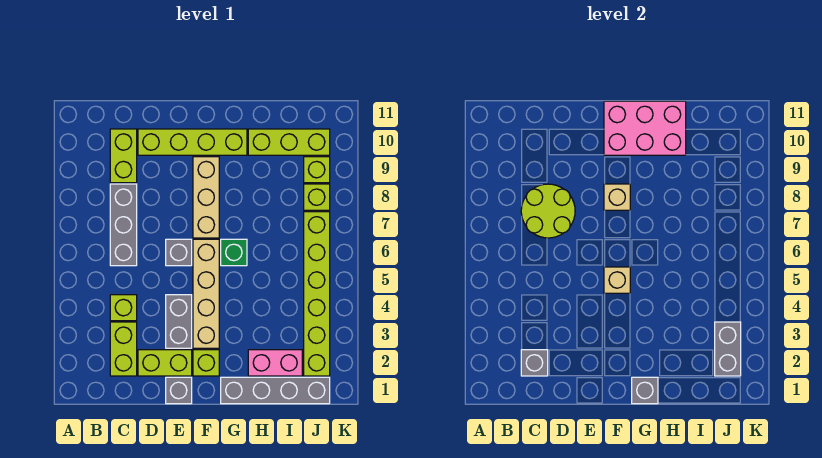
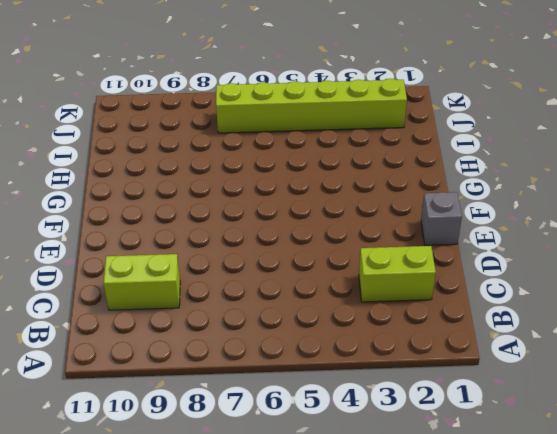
none -> lime brick C4 level 1
none -> grey brick C6:C8 level 1
none -> lime brick D2:E2 level 1

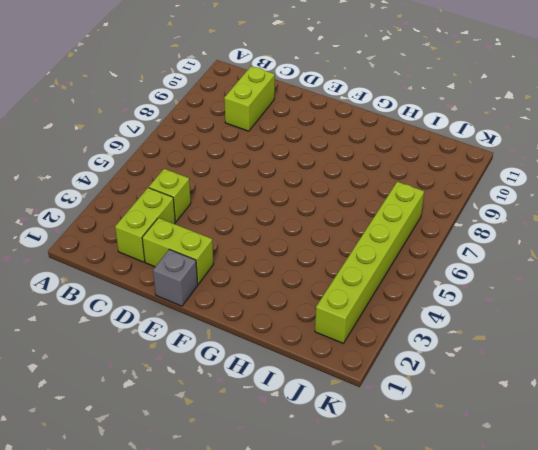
none -> grey brick C6:C8 level 1
none -> lime brick D10:G10 level 1
none -> grey brick E3:E4 level 1

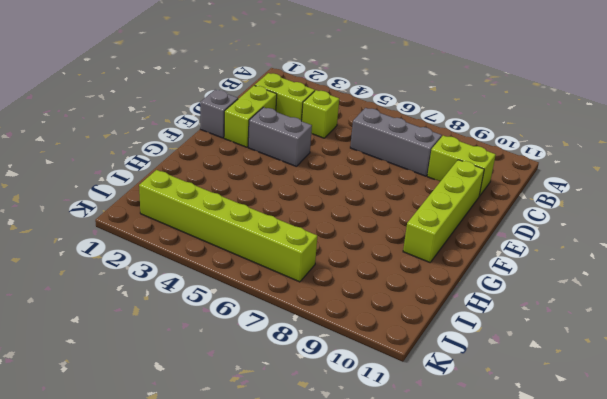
none -> grey brick E6 level 1
none -> lime brick F2 level 1
none -> tan brick F3:F6 level 1

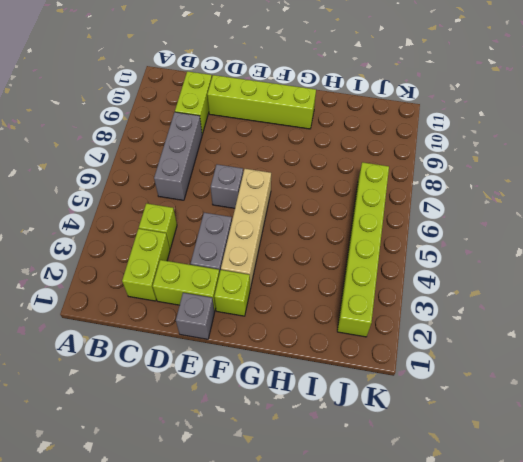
none -> tan brick F7:F9 level 1
none -> grey brick G1:J1 level 1
none -> green brick G6 level 1

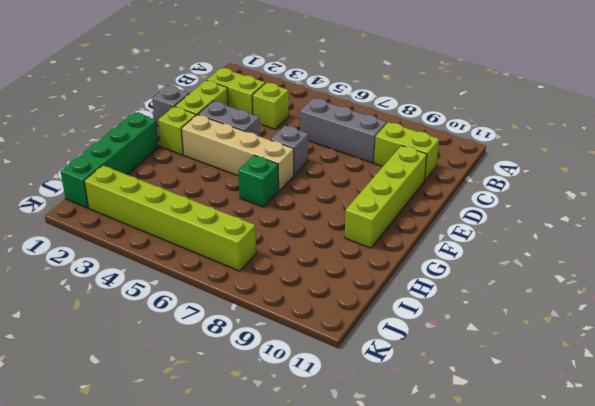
green brick G1:J1 level 1 -> grey brick G1:J1 level 1
none -> tan brick F7:F9 level 1
none -> pink brick H2:I2 level 1
none -> lime brick H10:J10 level 1

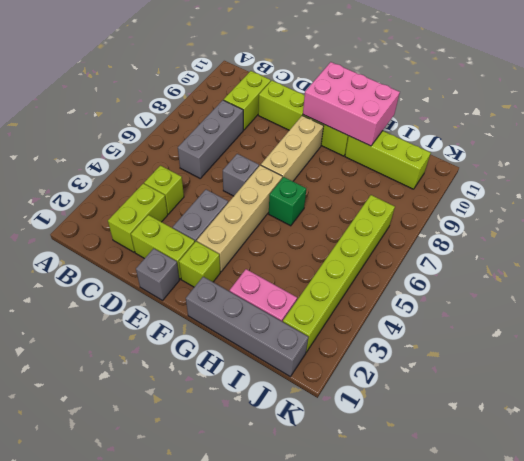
none -> lime brick J8 level 1
none -> lime brick J9 level 1
none -> grey brick C2 level 2

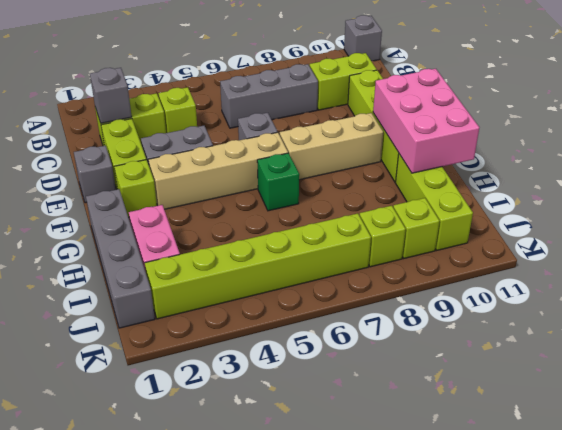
grey brick A11 level 1 -> grey brick G1 level 2
none -> lime round brick C7:D8 level 2
none -> tan brick F5 level 2
none -> tan brick F8 level 2

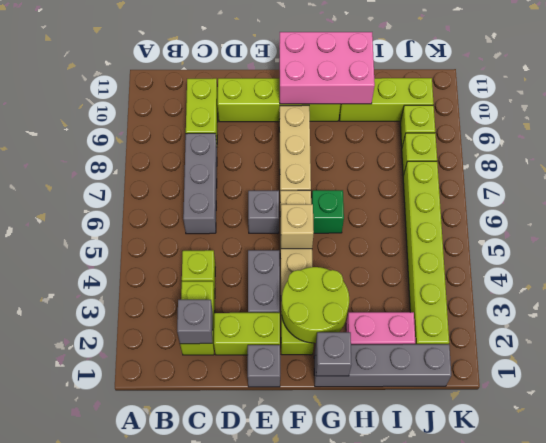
lime round brick F2:G3 level 2 -> lime round brick C7:D8 level 2
none -> tan brick F8 level 2
none -> grey brick J2:J3 level 2

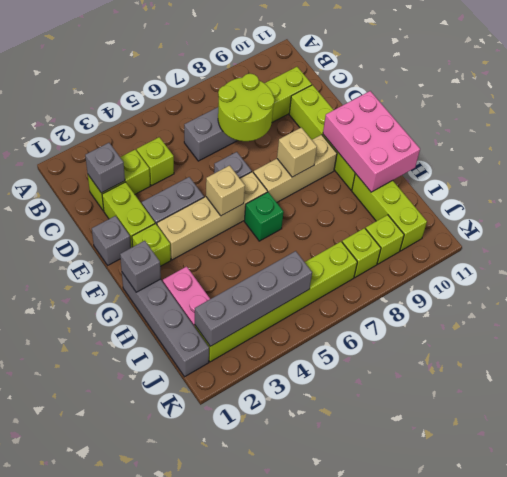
grey brick J2:J5 level 2 -> grey brick J2:J3 level 2

